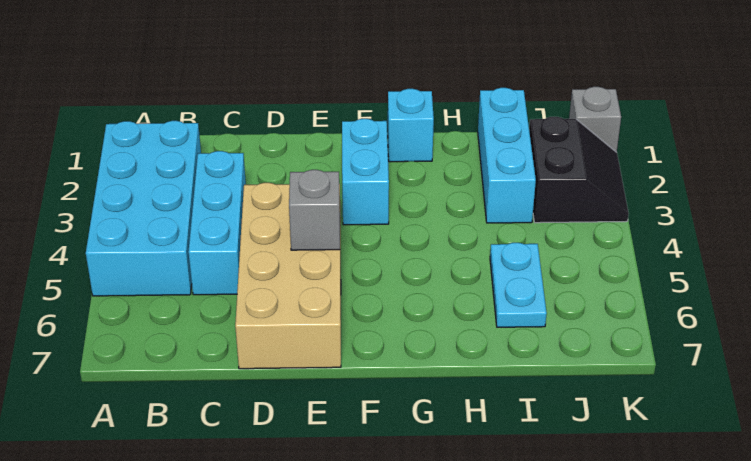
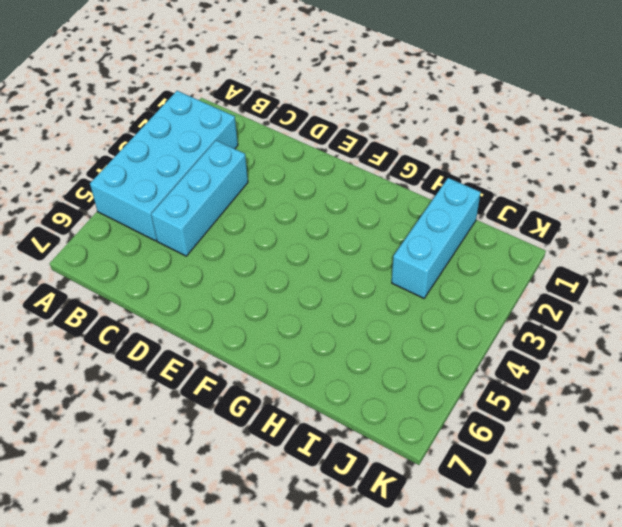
none -> tan brick D4:E7 level 1
none -> cyan brick F2:F3 level 1

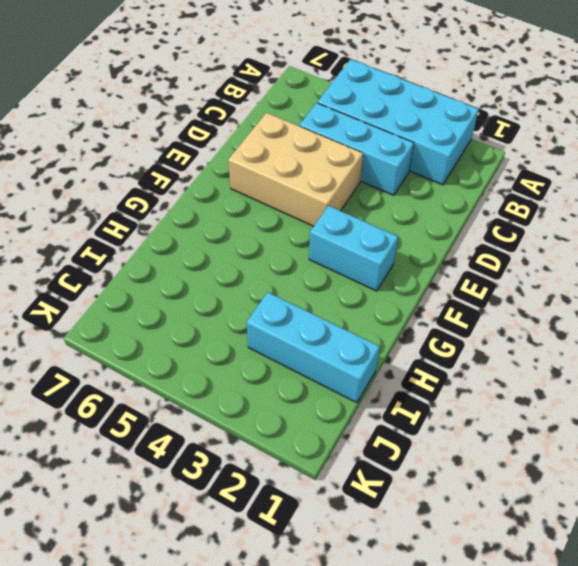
tan brick D4:E6 level 1 -> tan brick D4:E7 level 1
none -> cyan brick G1 level 1
none -> cyan plate I5:I6 level 1

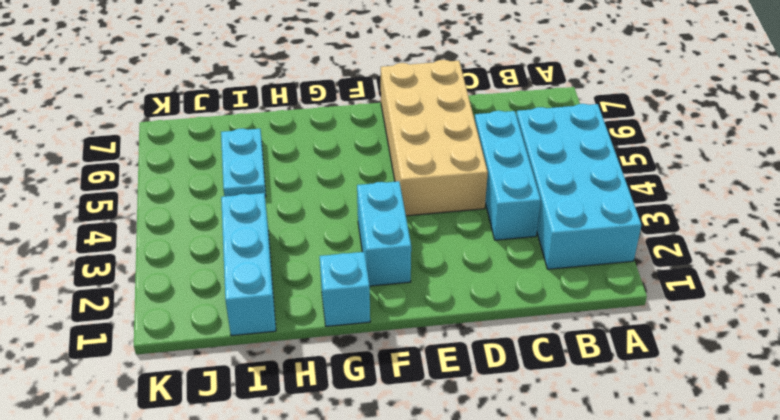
none -> black slope J2:K3 level 1 top J
none -> grey brick K1 level 1

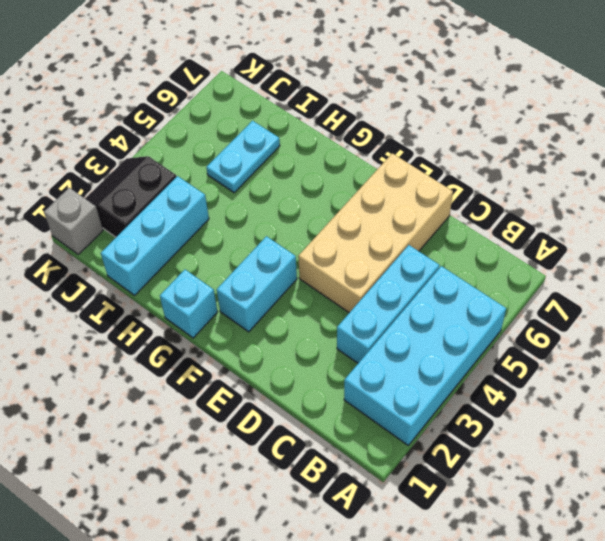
none -> grey brick E5 level 2

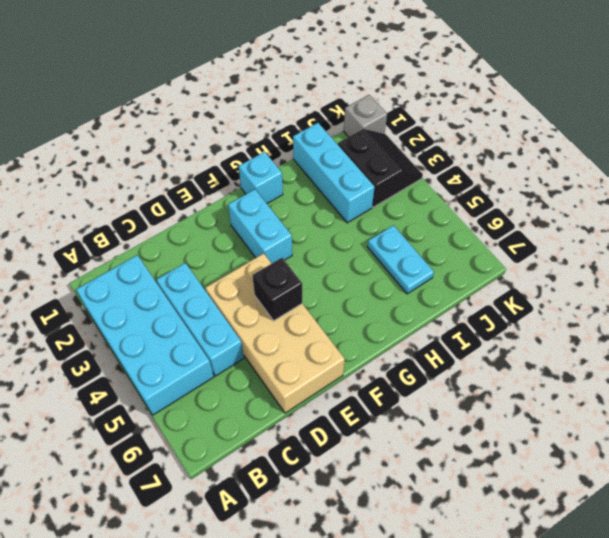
black brick E5 level 2 -> grey brick E5 level 2

